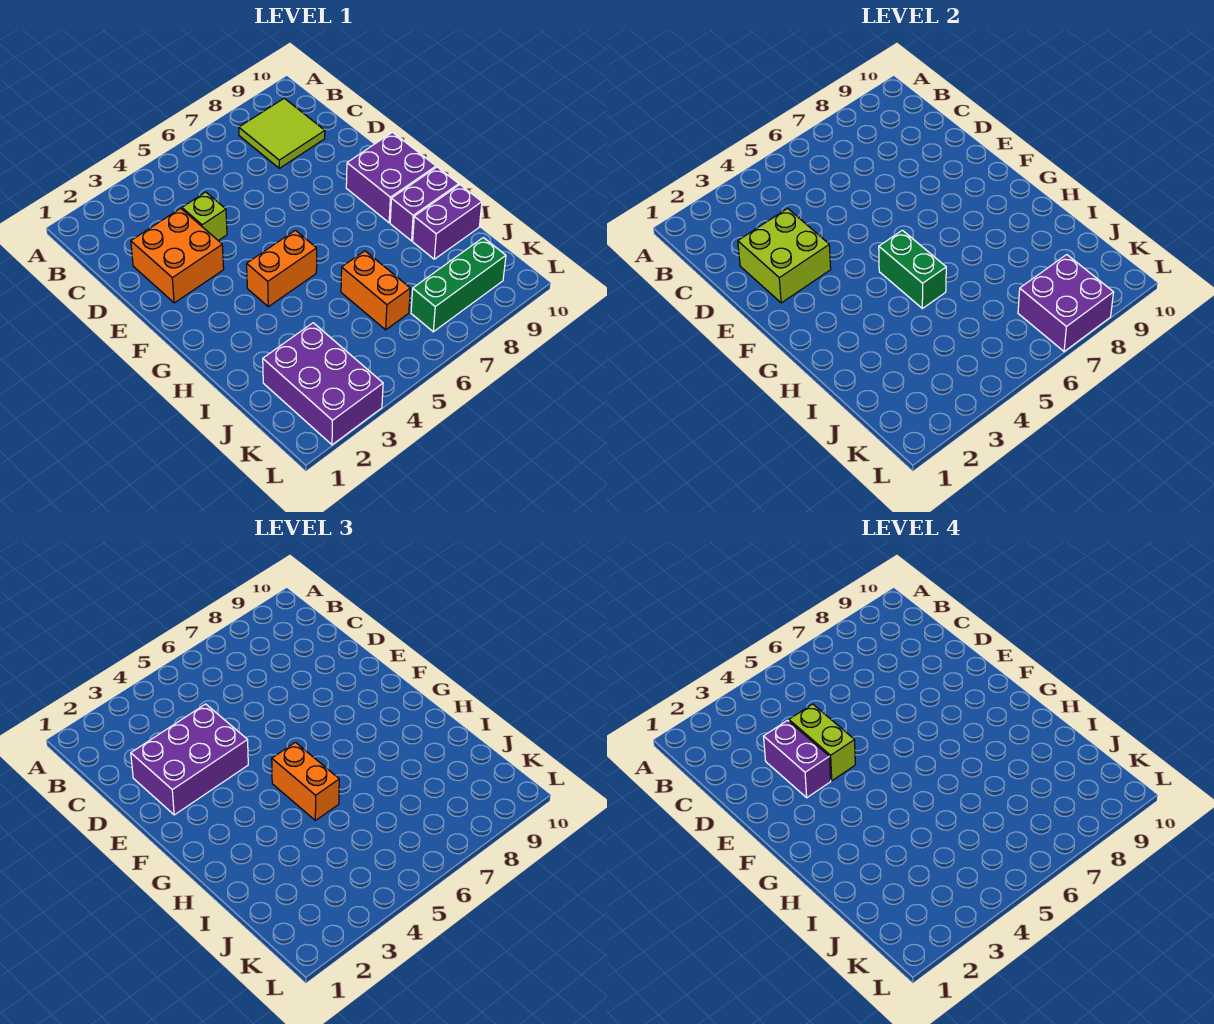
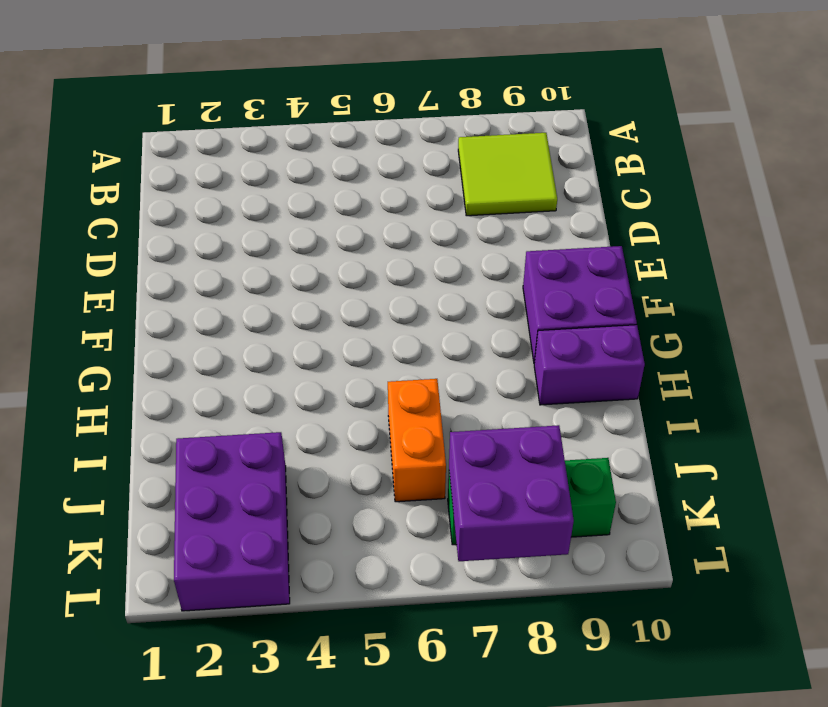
none -> orange brick D2:E3 level 1
none -> lime brick D4 level 1
none -> orange brick G4:G5 level 1

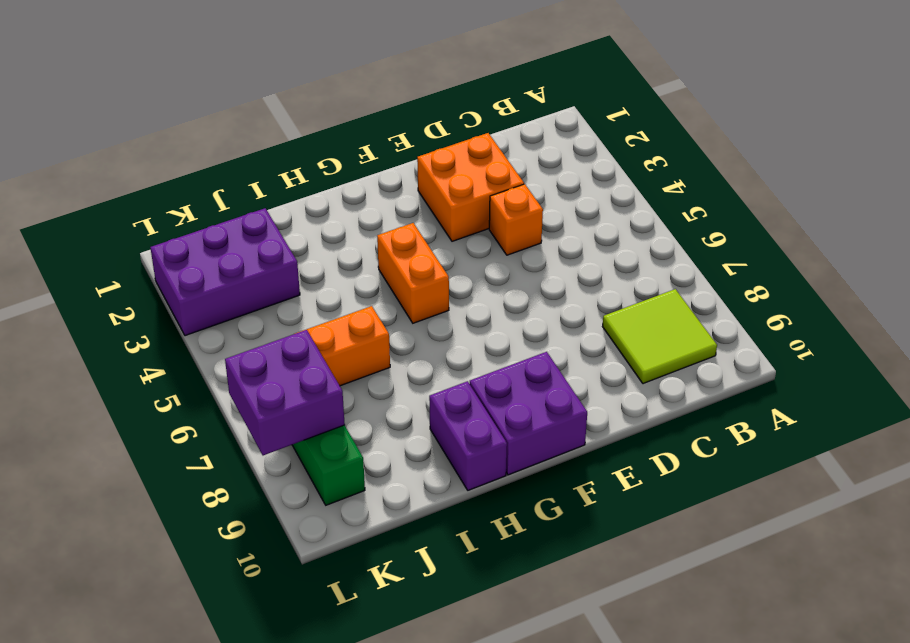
orange brick D4 level 1 -> lime brick D4 level 1
none -> purple brick I9:I10 level 1
none -> lime brick D2:E3 level 2
none -> green brick G5:H5 level 2

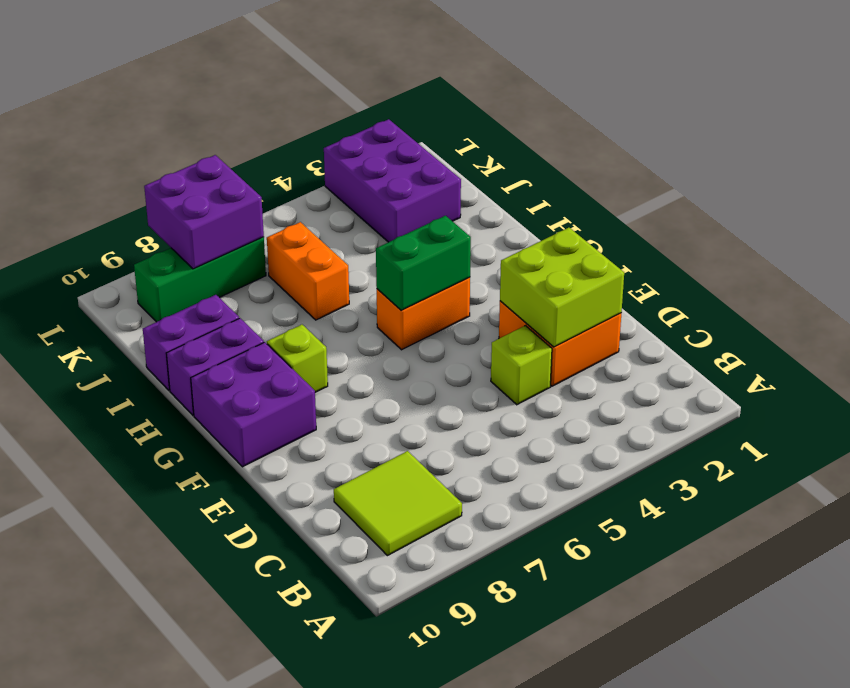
green brick G4:G5 level 2 -> green brick G5:H5 level 2
lime brick G8 level 1 -> none
none -> purple brick D2:E4 level 3
none -> orange brick G5:H5 level 3
none -> purple brick D3:E3 level 4

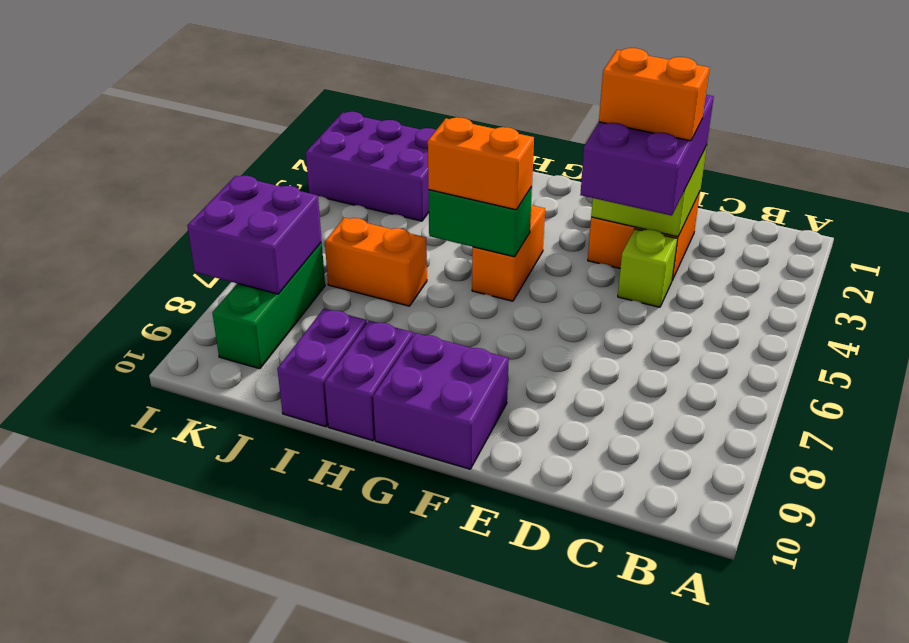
orange brick D3:E3 level 4 -> purple brick D3:E3 level 4
none -> lime tile B8:C9 level 1
none -> lime brick D4:E4 level 4

